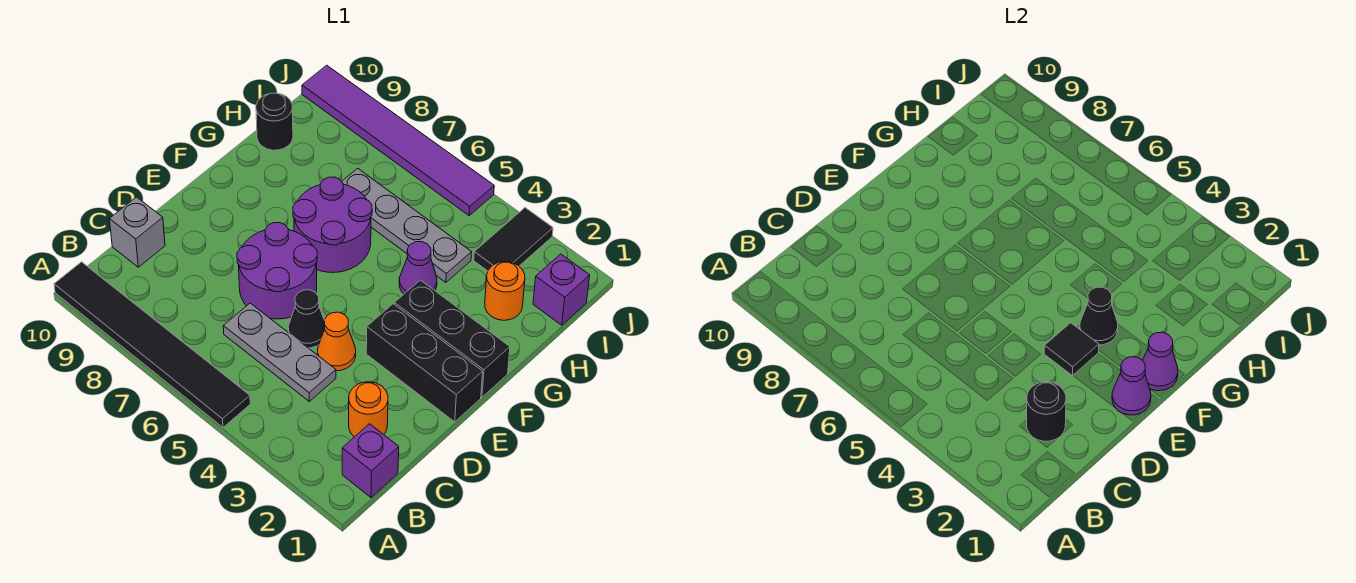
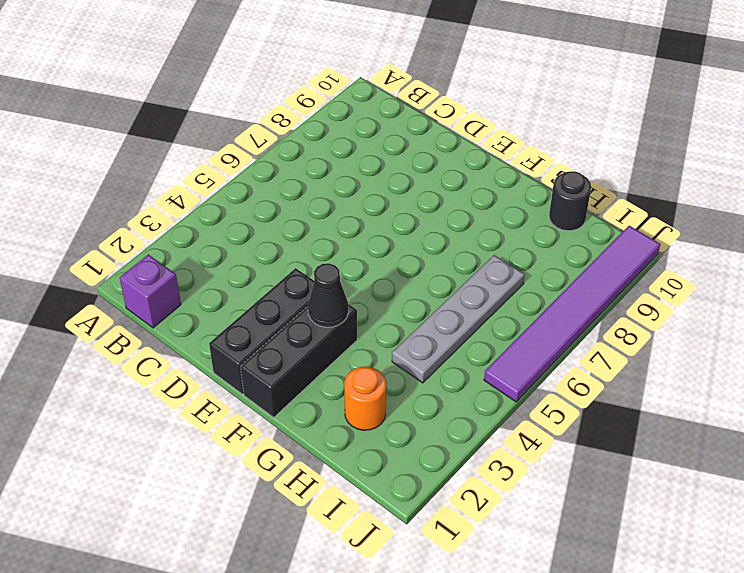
none -> black tile A5:A10 level 1
none -> orange round brick C2 level 1
none -> grey plate C4:C6 level 1

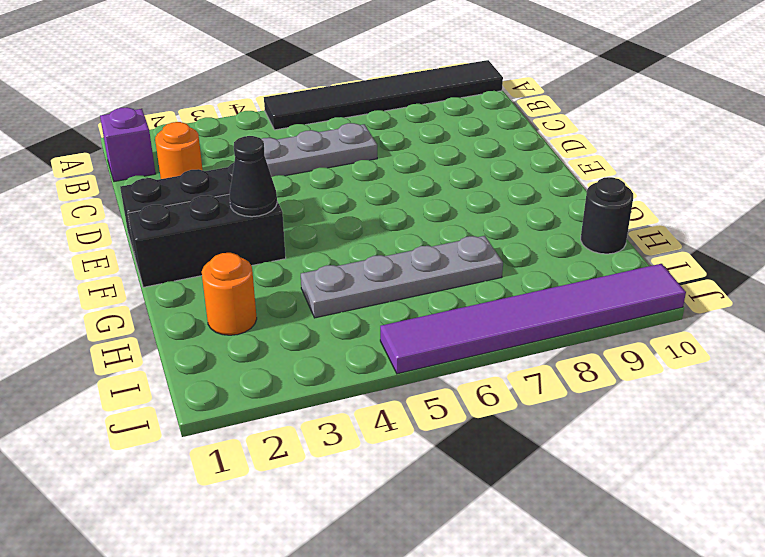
none -> grey brick C10 level 1
none -> orange cone D4 level 1
none -> black cone D5 level 1

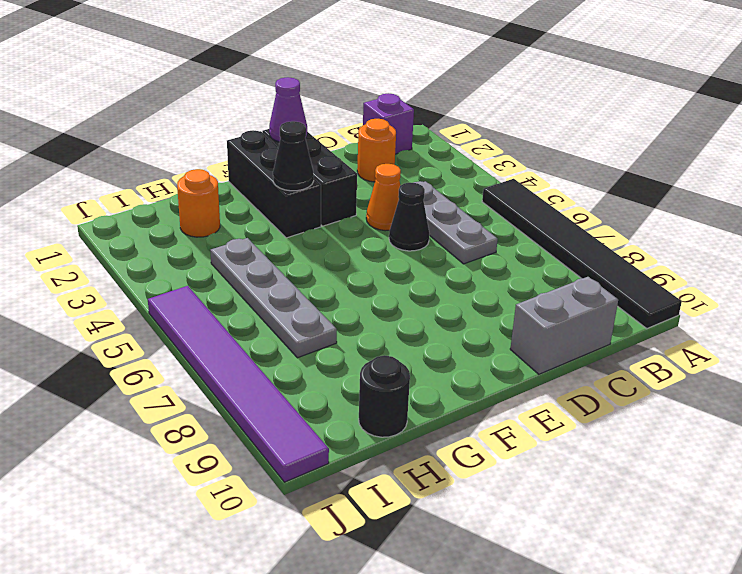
grey brick C10:D10 level 1 -> grey brick C10 level 1
none -> purple round brick D6:E7 level 1
none -> purple round brick F6:G7 level 1
none -> purple cone G4 level 1

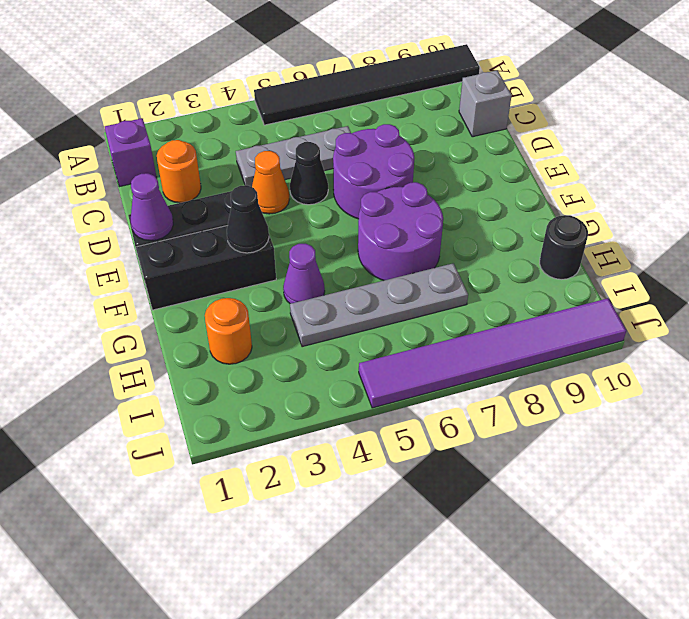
none -> purple brick I1 level 1
none -> black tile I3:J3 level 1
none -> black round brick C2 level 2

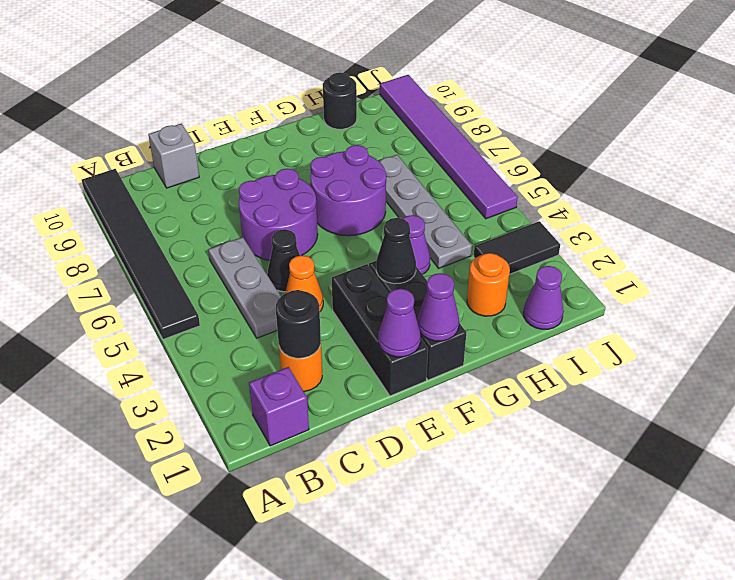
purple cone I1 level 1 -> purple brick I1 level 1
none -> black tile E3 level 2

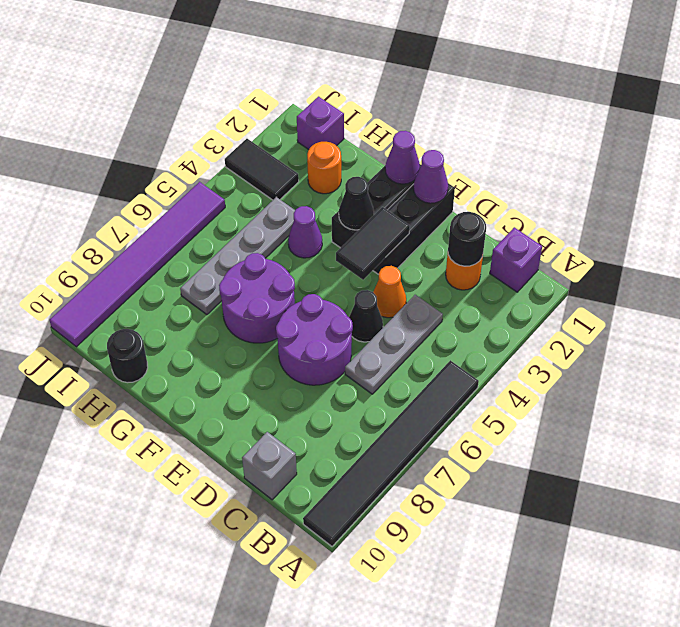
black tile E3:E4 level 2 -> black tile E3 level 2

